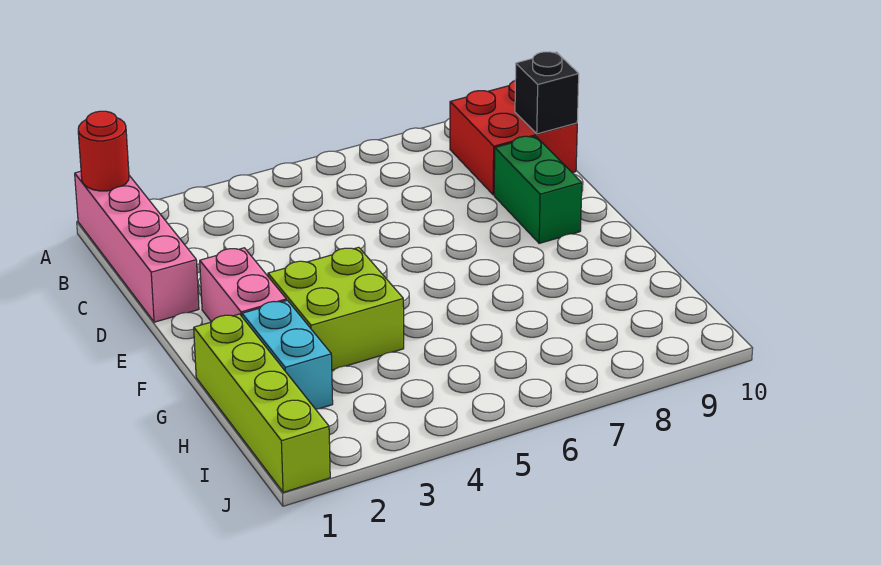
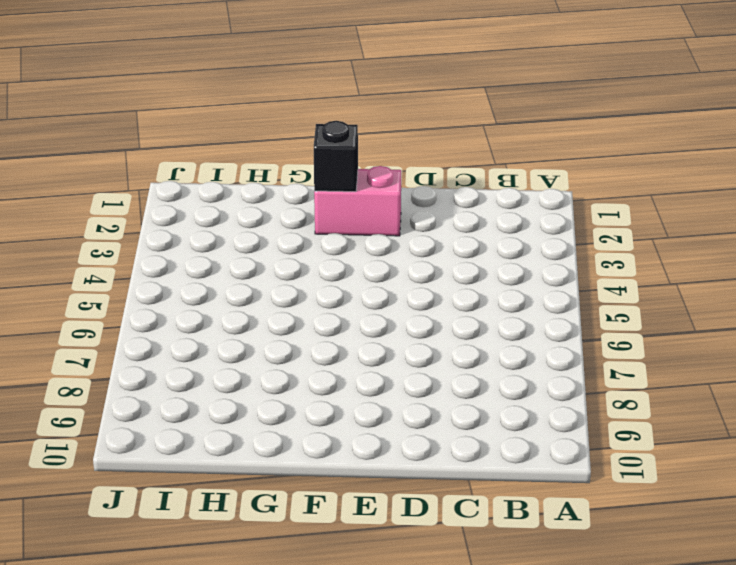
black brick F2 level 2 -> black brick C10 level 2
none -> pink brick A1:D1 level 1
none -> red brick B9:C10 level 1

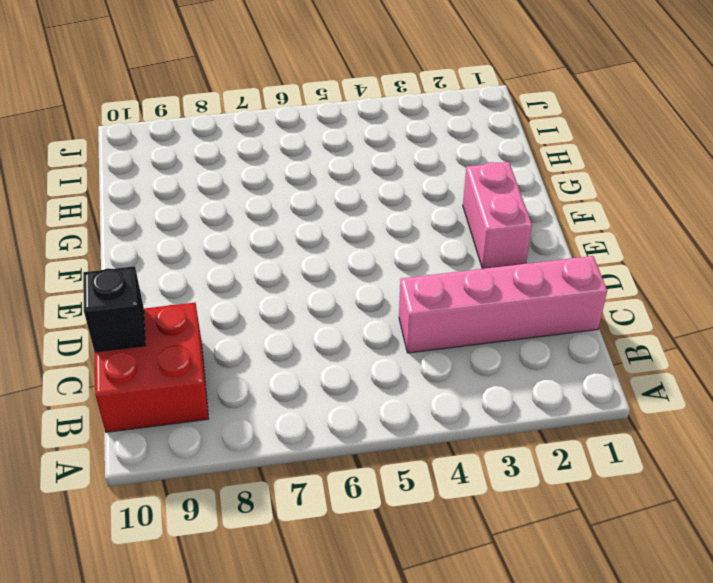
pink brick C1:C4 level 1 -> pink brick A1:D1 level 1
none -> green brick D9:E9 level 1
none -> lime brick F3:G4 level 1

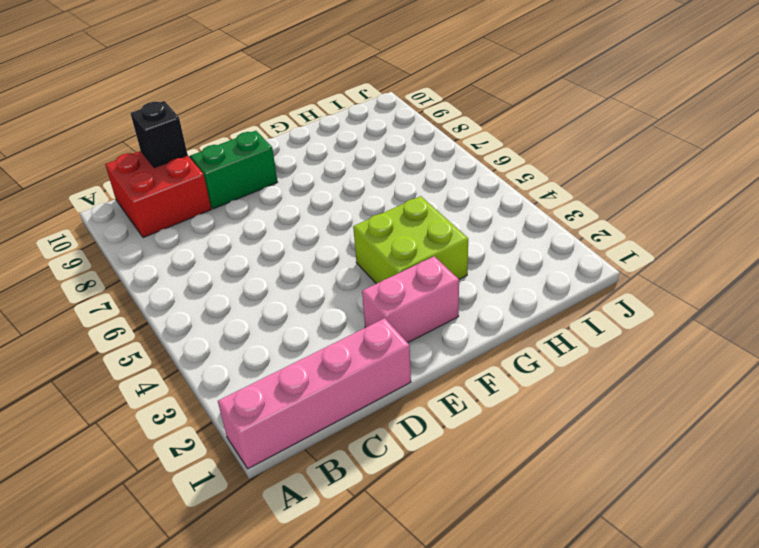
none -> lime brick G1:J1 level 1
none -> cyan brick G2:H2 level 1

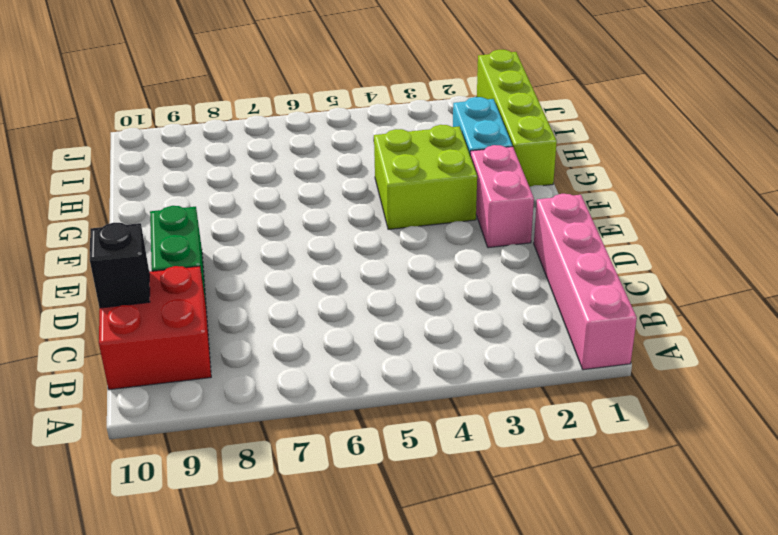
none -> red round brick A1 level 2

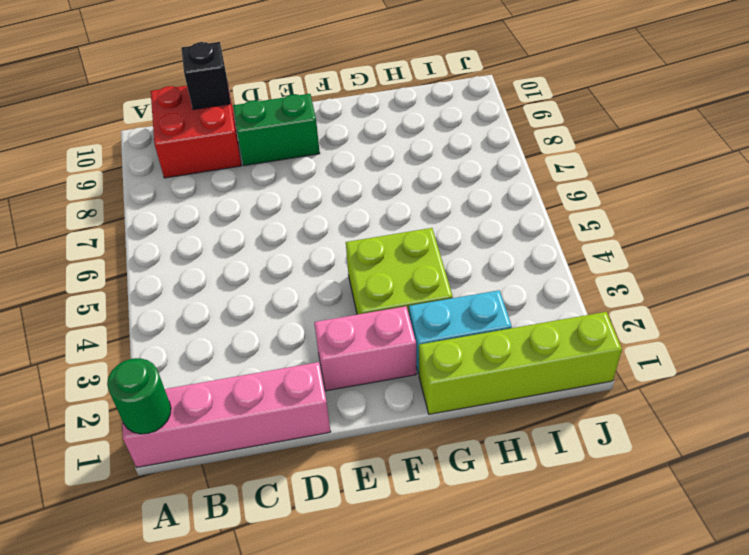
green round brick A1 level 2 -> red round brick A1 level 2

